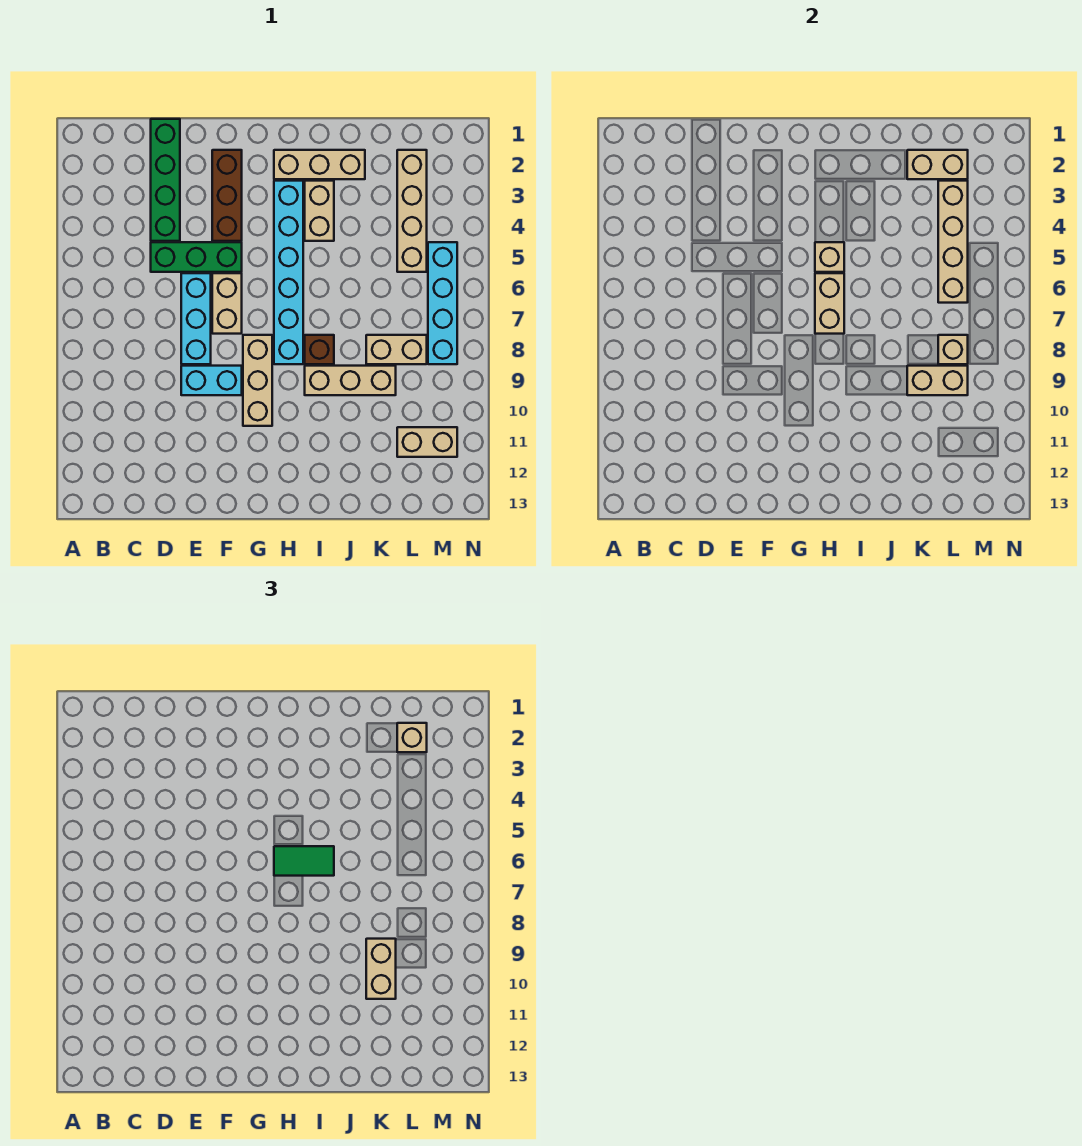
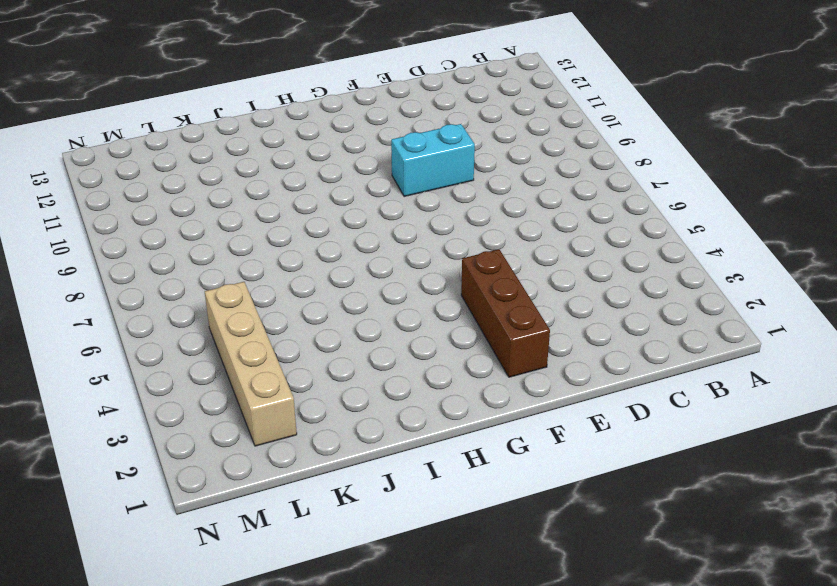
none -> green brick D1:D4 level 1
none -> green brick D5:F5 level 1
none -> cyan brick E6:E8 level 1

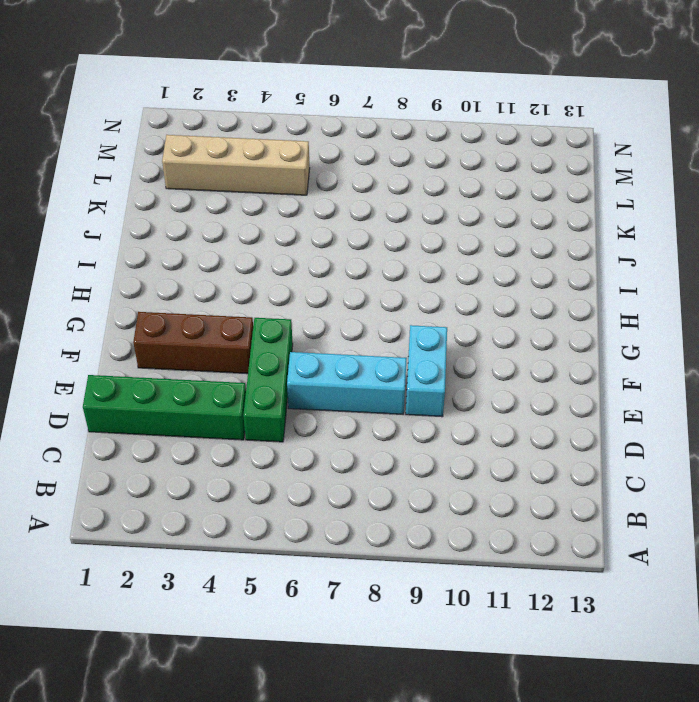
none -> tan brick F6:F7 level 1
none -> tan brick G8:G10 level 1
none -> tan brick H2:J2 level 1

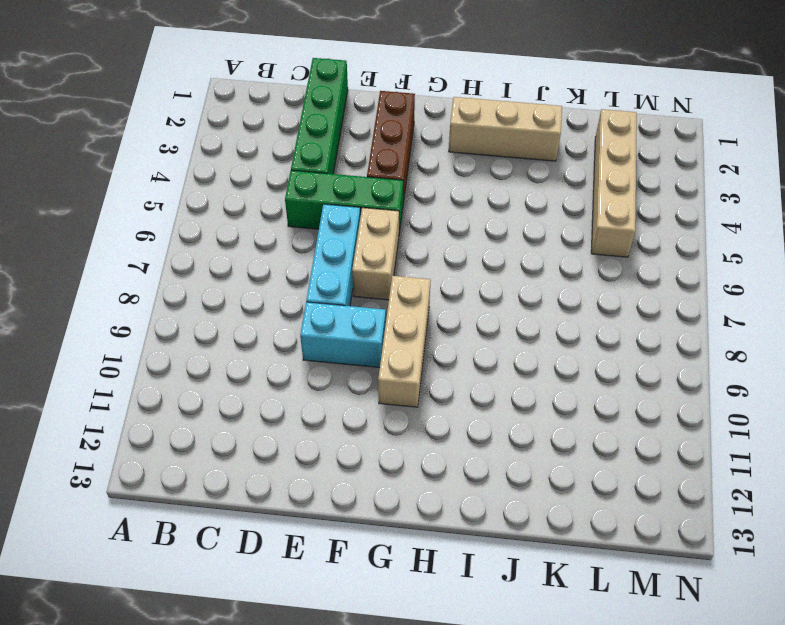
none -> cyan brick H3:H8 level 1
none -> tan brick I3:I4 level 1
none -> brown brick I8 level 1

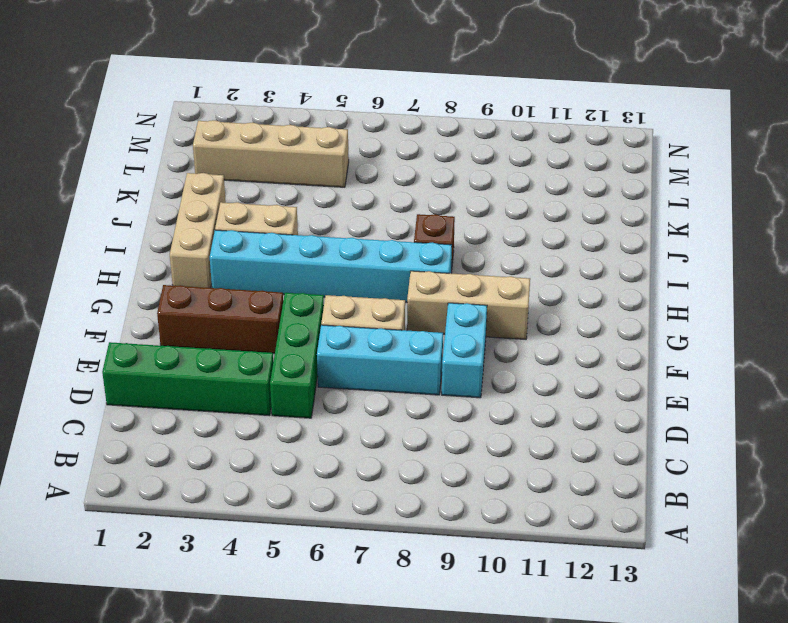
none -> tan brick I9:K9 level 1
none -> tan brick K8:L8 level 1
none -> tan brick L11:M11 level 1

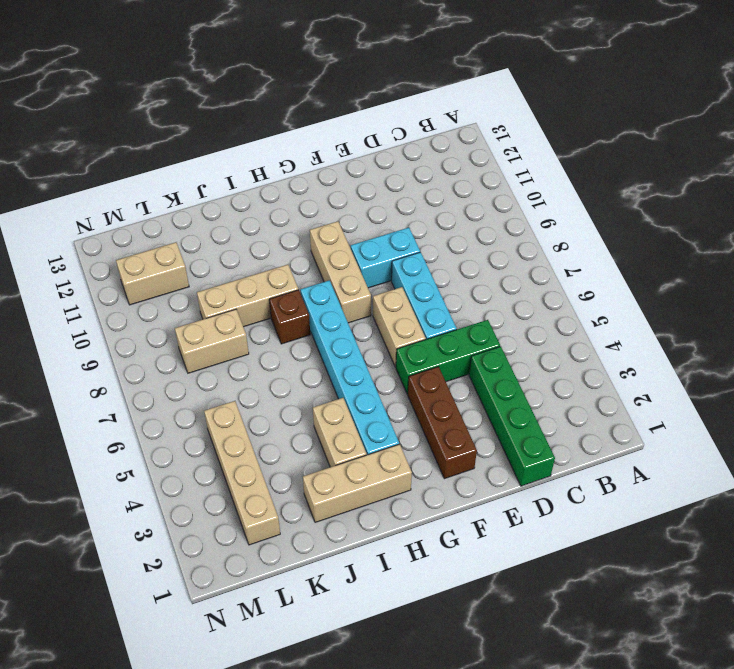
none -> cyan brick M5:M8 level 1
none -> tan brick H5 level 2
none -> tan brick H6:H7 level 2

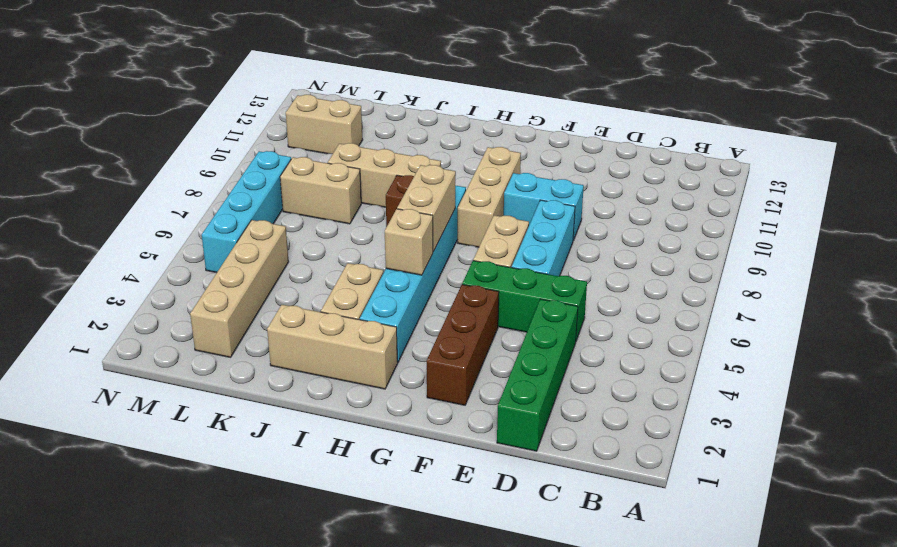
none -> tan brick K2:L2 level 2
none -> tan brick K9:L9 level 2
none -> tan brick L3:L6 level 2

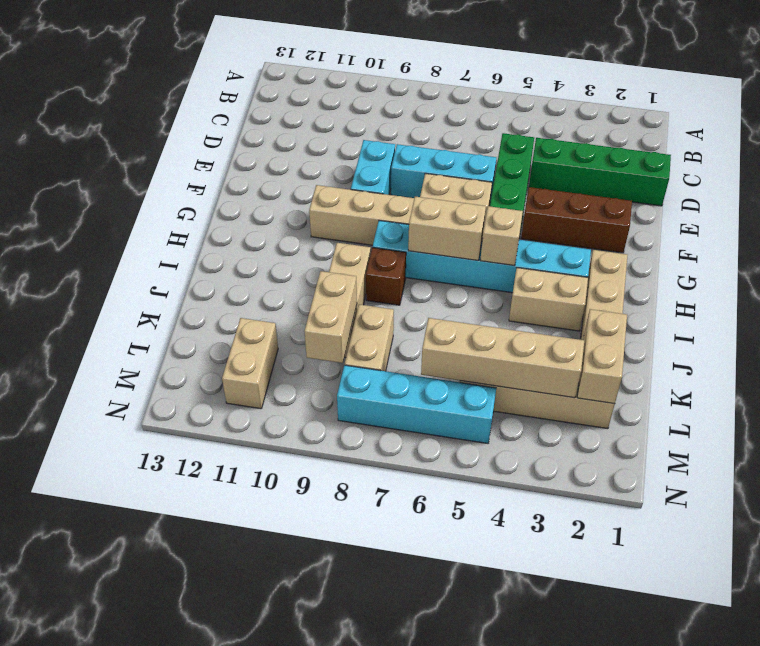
none -> tan brick L8 level 2
none -> green tile H6:I6 level 3
none -> tan brick K9:K10 level 3

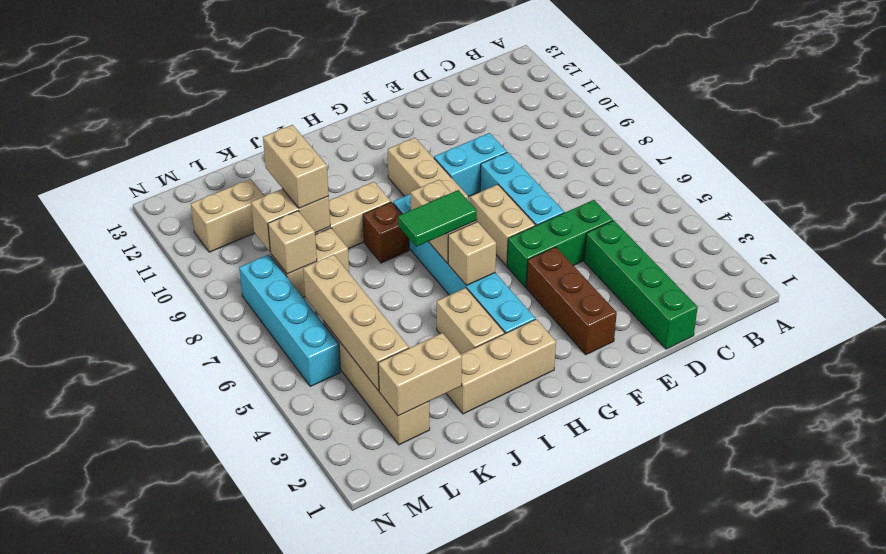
none -> tan brick L2 level 3

